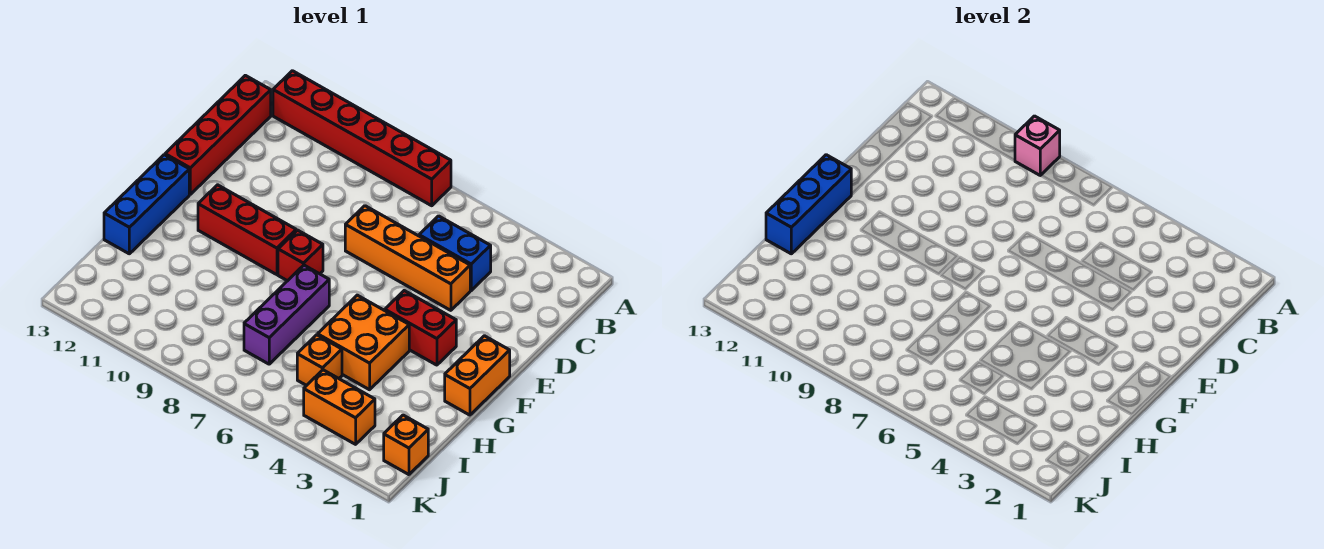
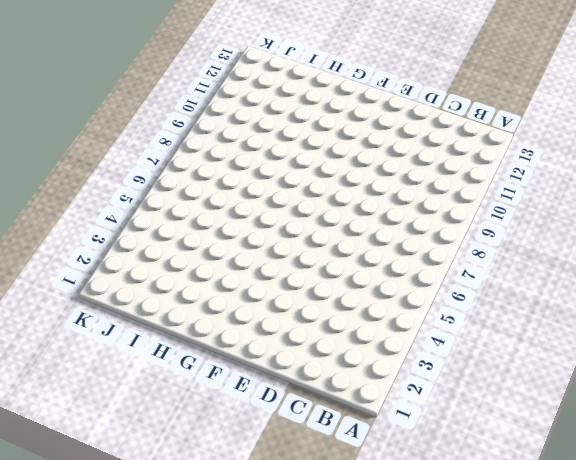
none -> red brick A7:A12 level 1
none -> red brick B13:E13 level 1
none -> blue brick C4:C5 level 1

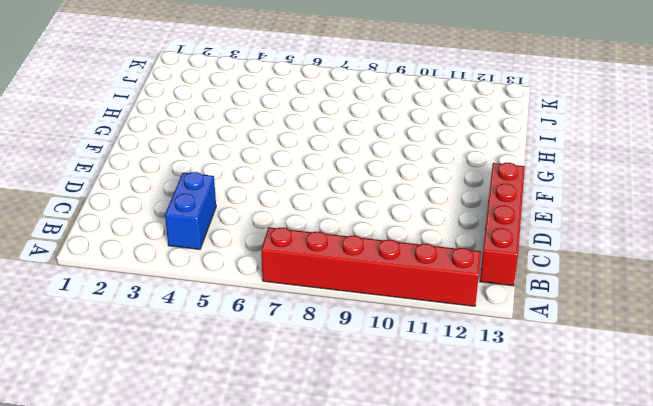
blue brick B4:C4 level 1 -> blue brick C4:C5 level 1
none -> orange brick D4:D7 level 1
none -> orange brick F1:G1 level 1
none -> red brick F3:F4 level 1

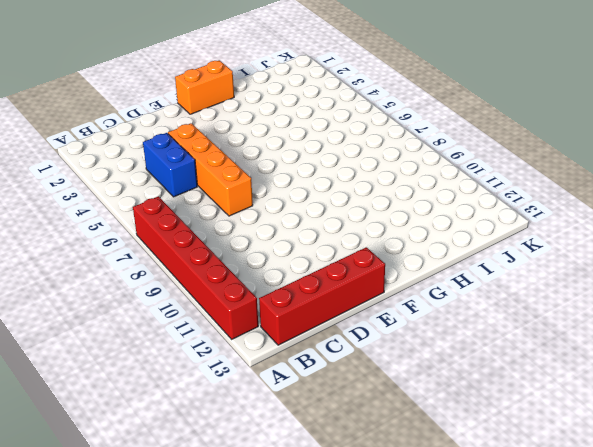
none -> red brick F3:F4 level 1
none -> red brick F8 level 1
none -> red brick F9:F11 level 1

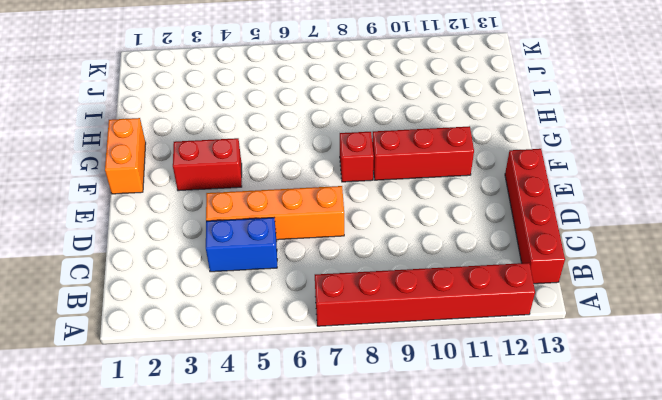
none -> blue brick F13:H13 level 1
none -> orange brick G4:H5 level 1
none -> purple brick G7:I7 level 1

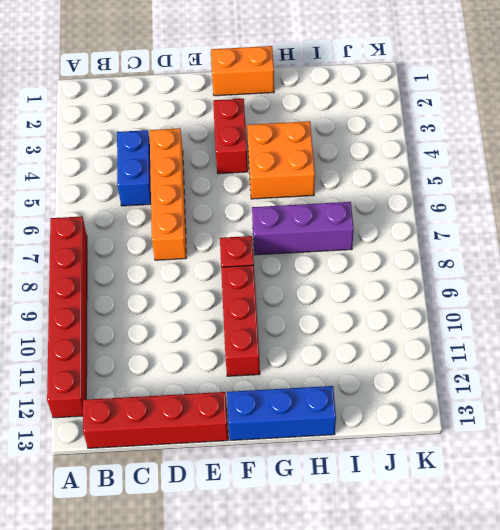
none -> orange brick I5 level 1
none -> orange brick J1 level 1
none -> orange brick J3:J4 level 1

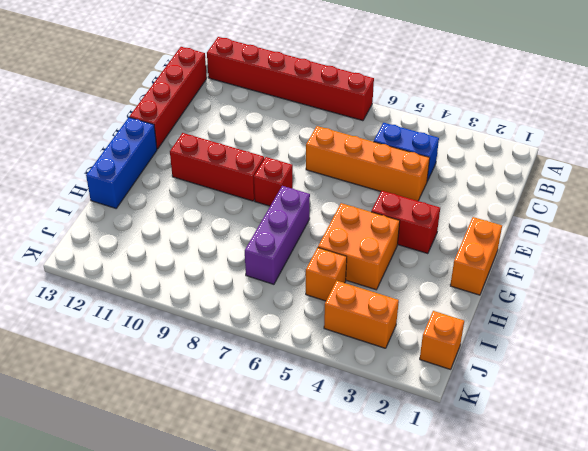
none -> pink brick A9 level 2
none -> blue brick F13:H13 level 2

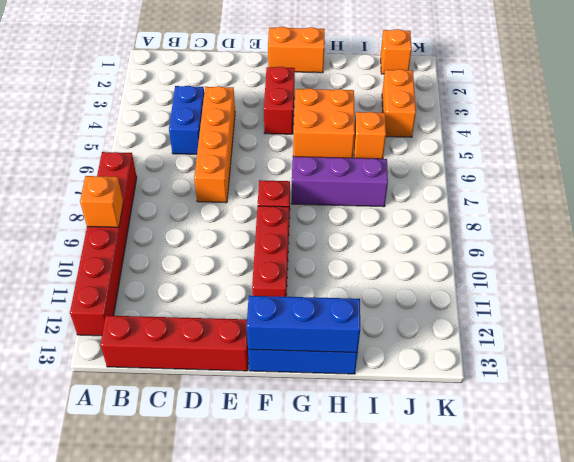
orange brick A9 level 2 -> pink brick A9 level 2

